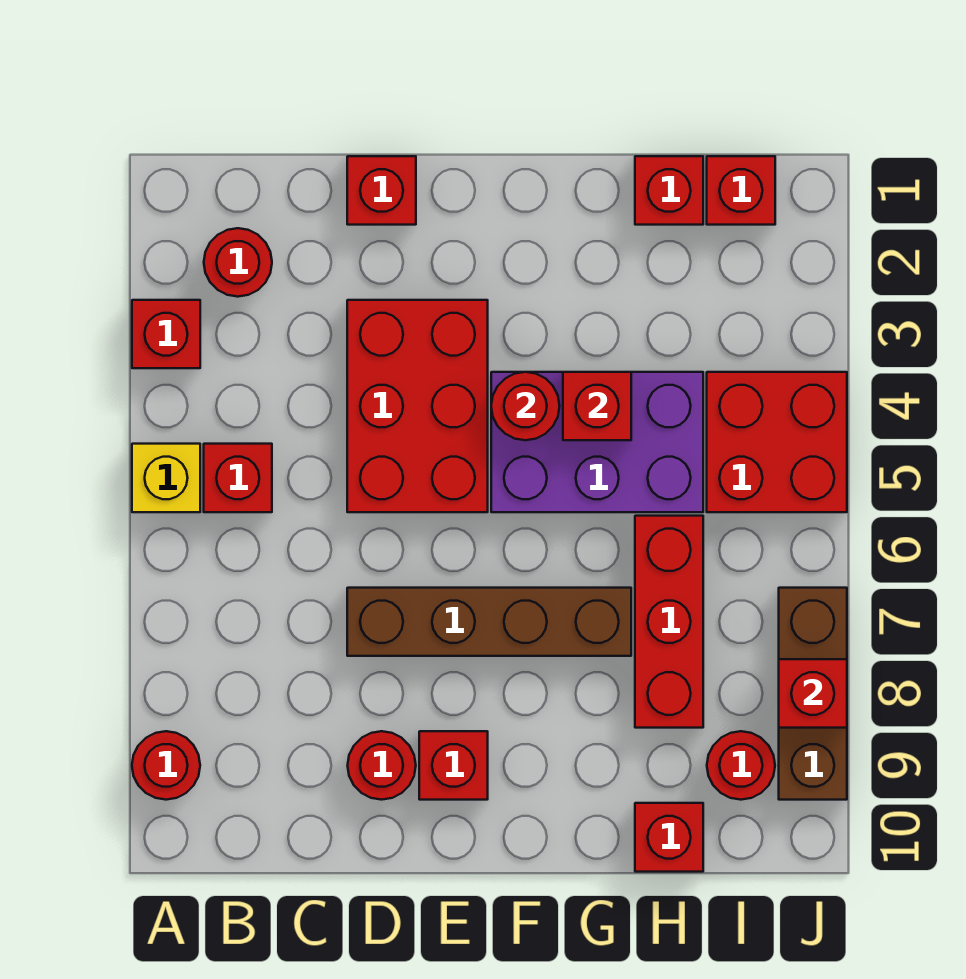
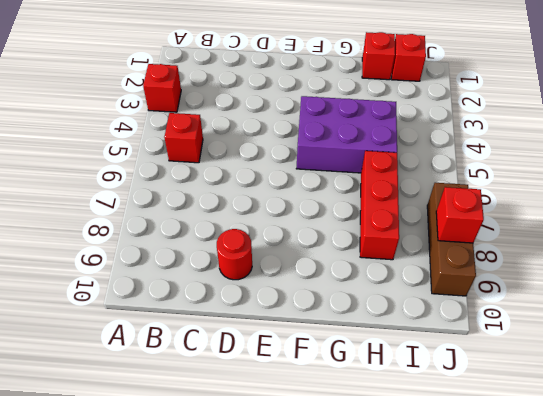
none -> yellow brick A5 level 1
none -> red round brick A9 level 1
none -> red round brick B2 level 1

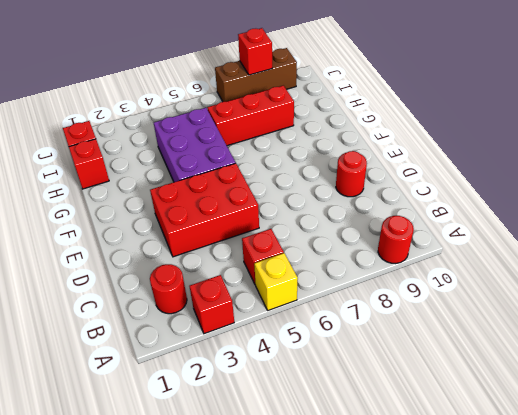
none -> red brick D1 level 1
none -> brown brick D7:G7 level 1
none -> red brick E9 level 1

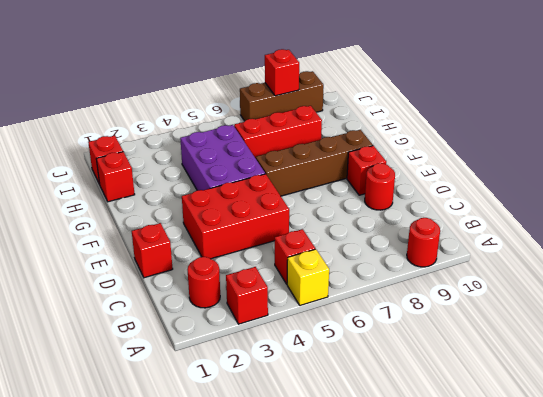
brown brick F6:F9 level 1 -> brown brick D7:G7 level 1
none -> red brick H10 level 1
none -> red brick I4:J5 level 1
none -> red round brick I9 level 1

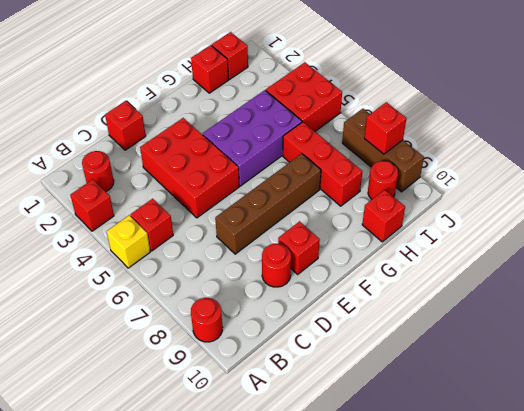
none -> red round brick F4 level 2
none -> red brick G4 level 2

